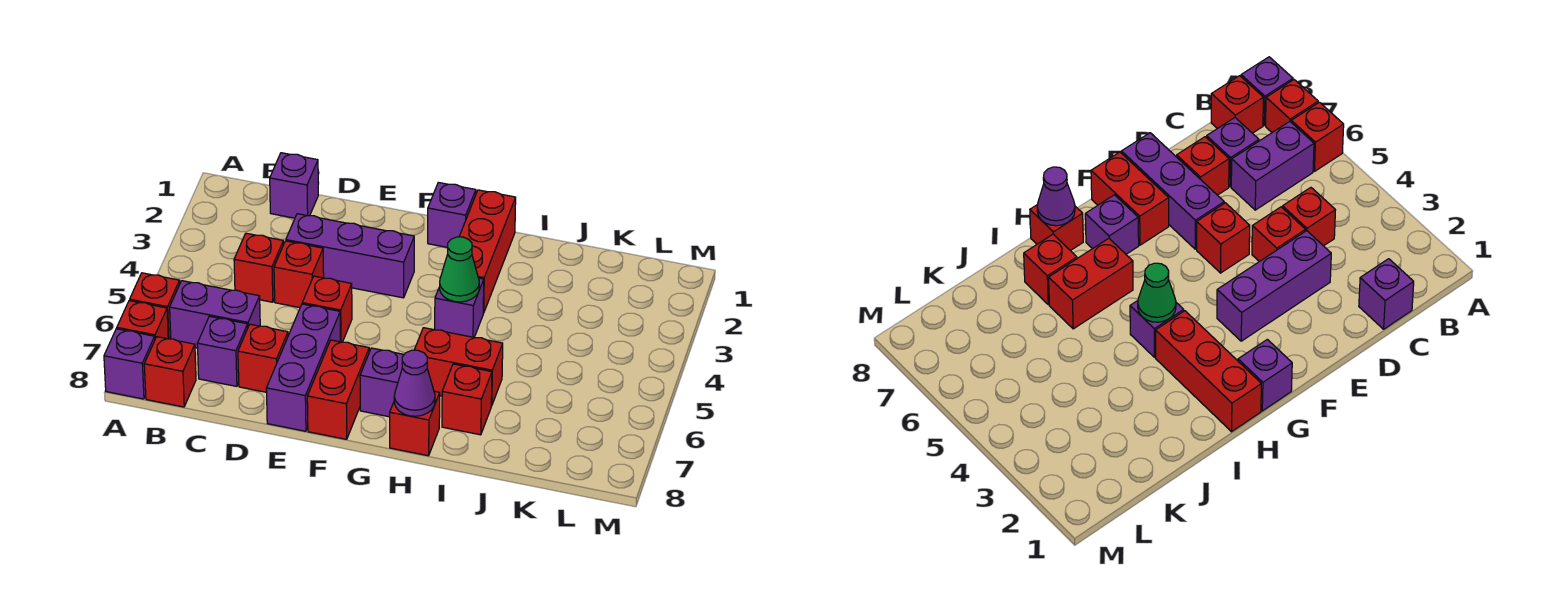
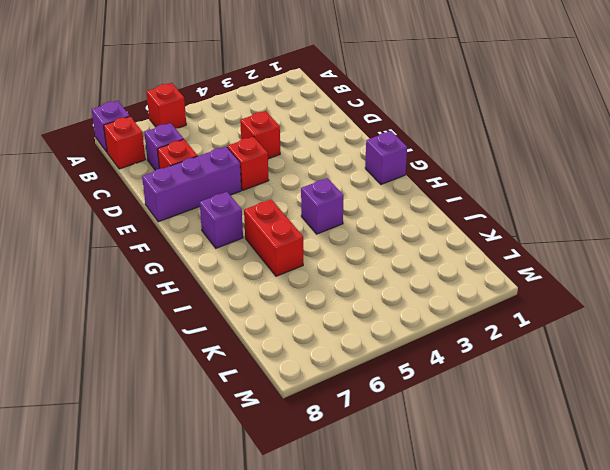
none -> red brick A7 level 1
none -> purple brick B6:C6 level 1
none -> purple brick C1 level 1

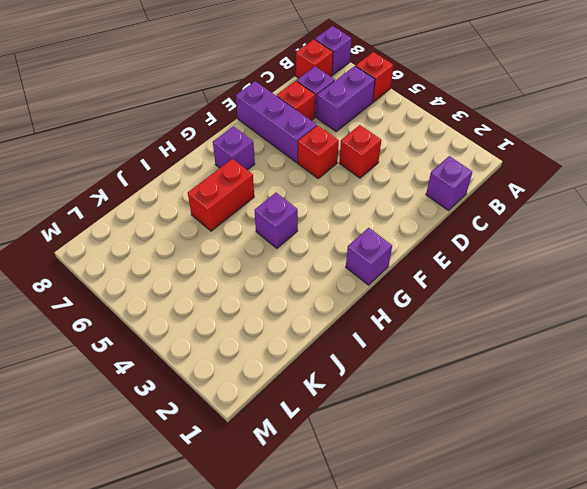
none -> red brick A7 level 1
none -> red brick C4 level 1
none -> purple brick D3:F3 level 1

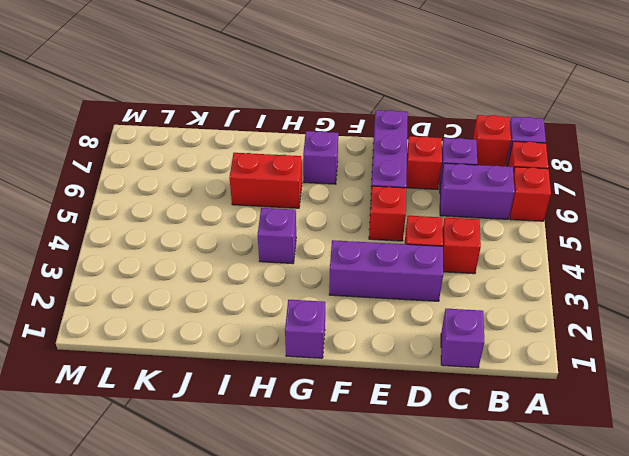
none -> red brick F7:F8 level 1
none -> red brick H1:H3 level 1
none -> red brick H8 level 1

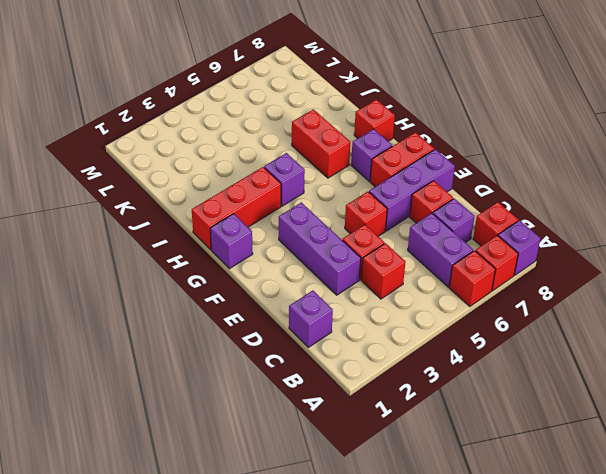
none -> red brick I7 level 1
none -> green cone H4 level 2
none -> purple cone H8 level 2

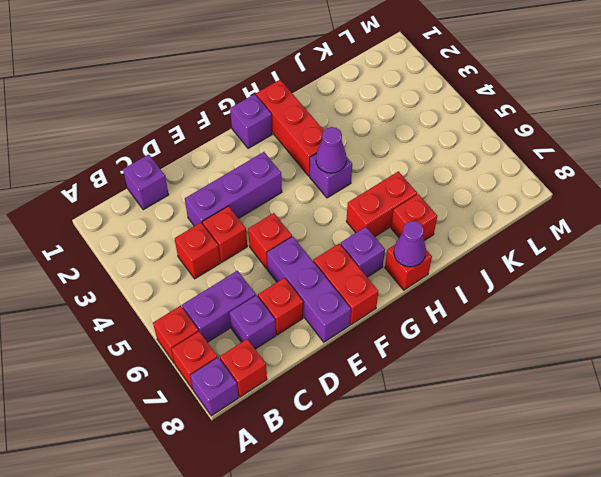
purple cone H4 level 2 -> green cone H4 level 2

